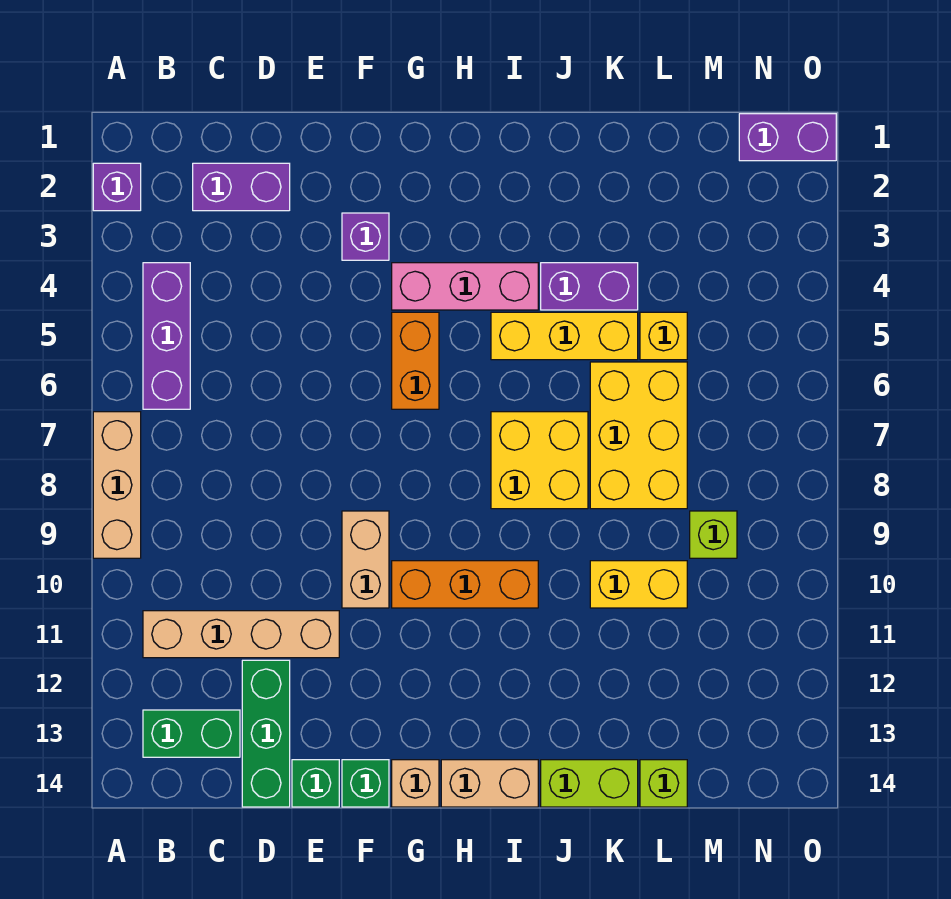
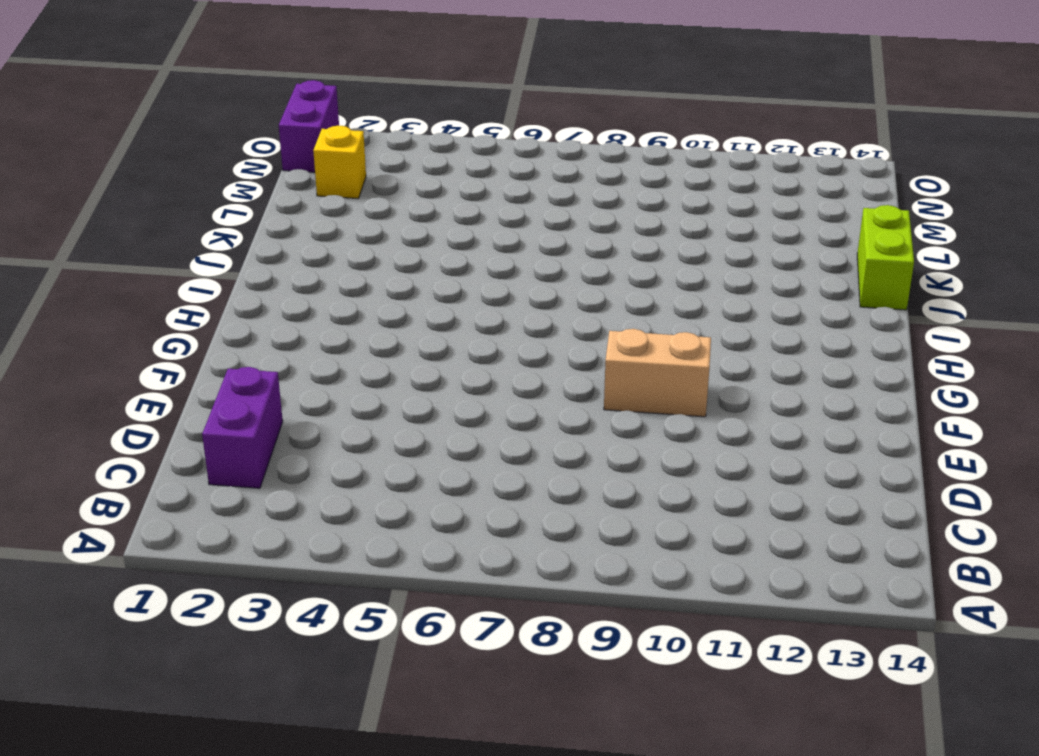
yellow brick M2 level 1 -> yellow brick L5 level 1
none -> purple brick A2 level 1
none -> tan brick A7:A9 level 1
none -> purple brick B4:B6 level 1

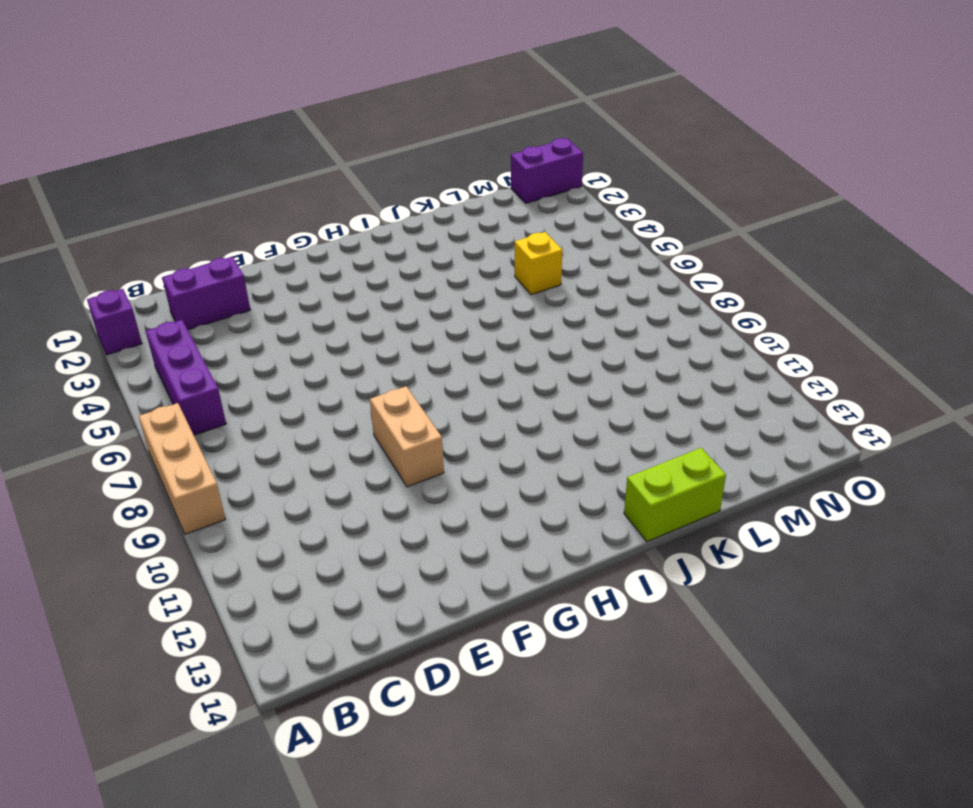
none -> tan brick B11:E11 level 1
none -> green brick B13:C13 level 1
none -> green brick D12:D14 level 1

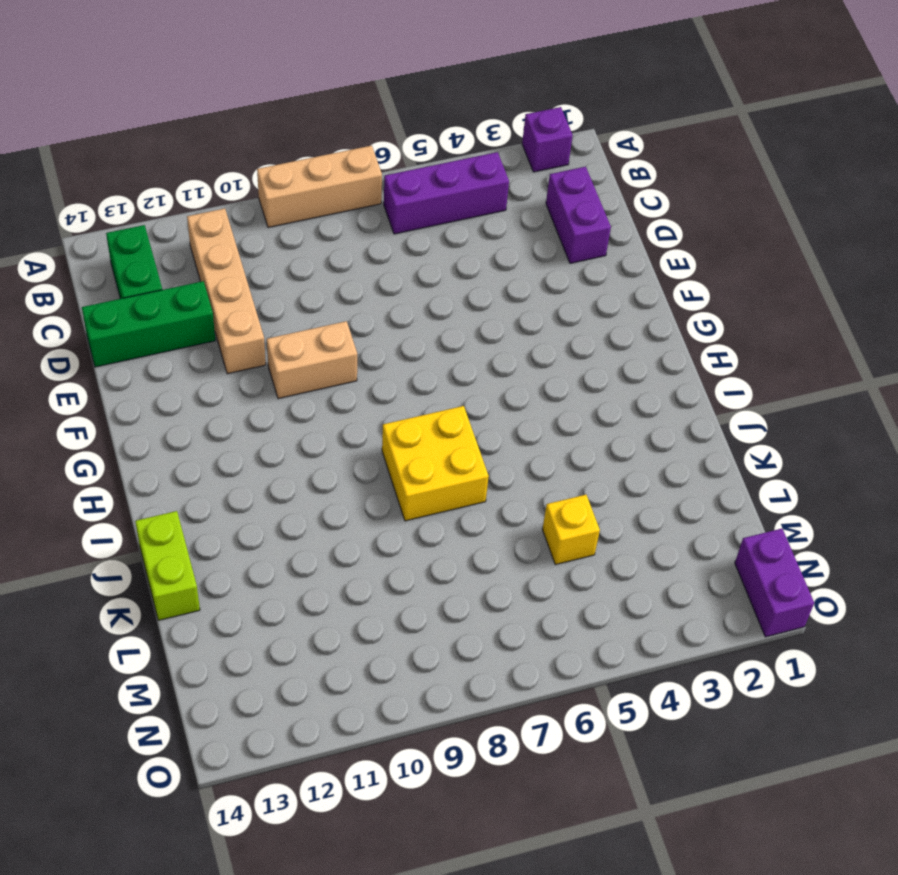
none -> green brick E14 level 1
none -> purple brick F3 level 1
none -> green brick F14 level 1

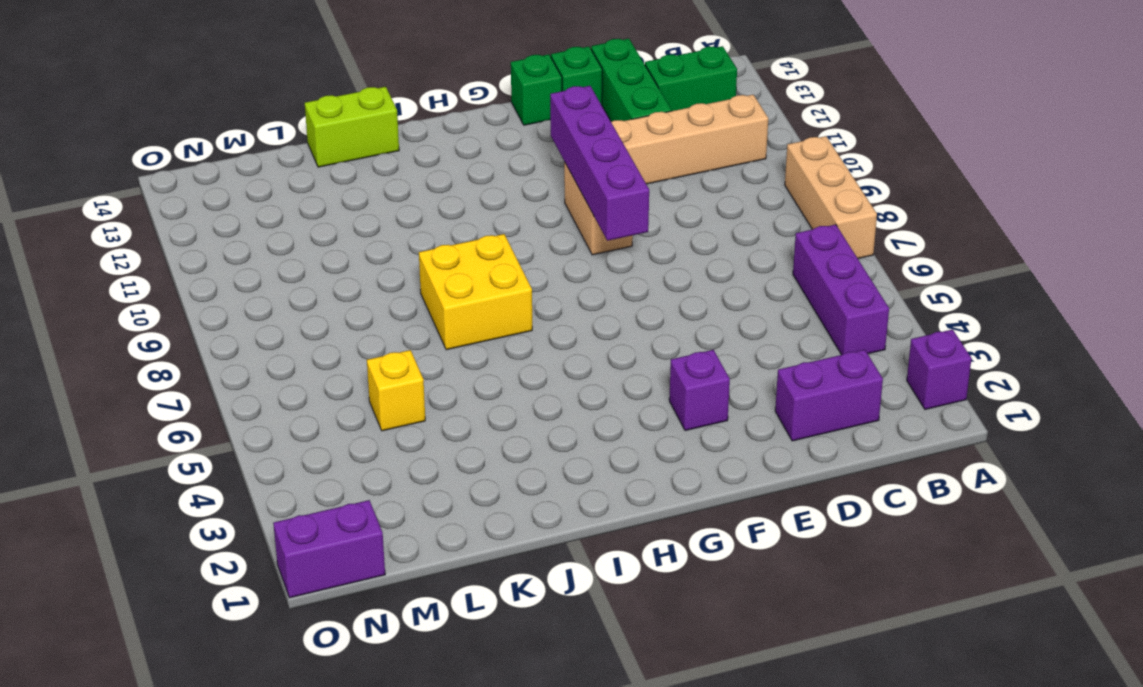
purple brick F8:F11 level 2 -> none
none -> pink brick G4:I4 level 1
none -> orange brick G5:G6 level 1
none -> orange brick G10:I10 level 1

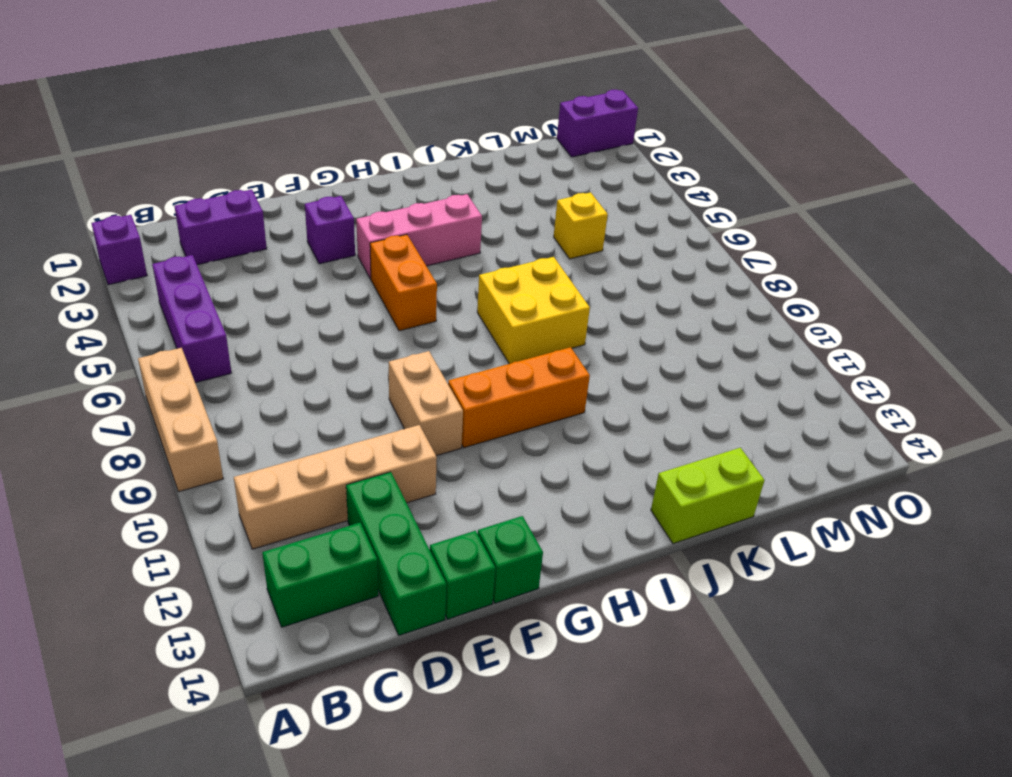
none -> tan brick G14 level 1
none -> tan brick H14:I14 level 1
none -> yellow brick I5:K5 level 1

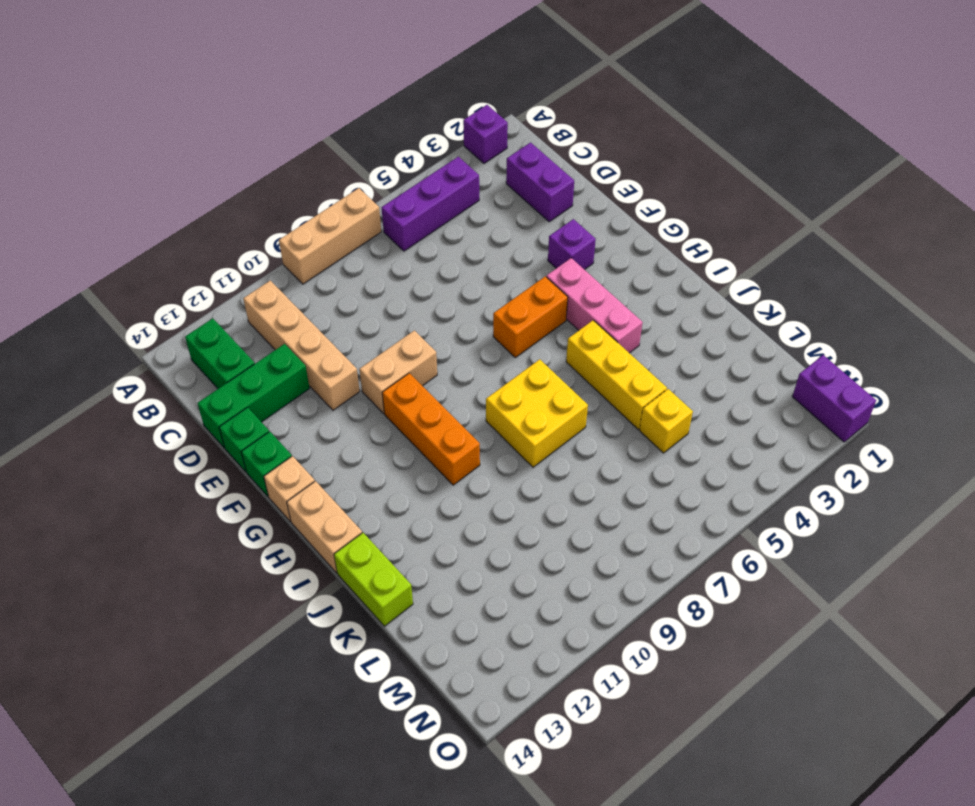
none -> purple brick J4:K4 level 1
none -> yellow brick K6:L8 level 1
none -> yellow brick K10:L10 level 1

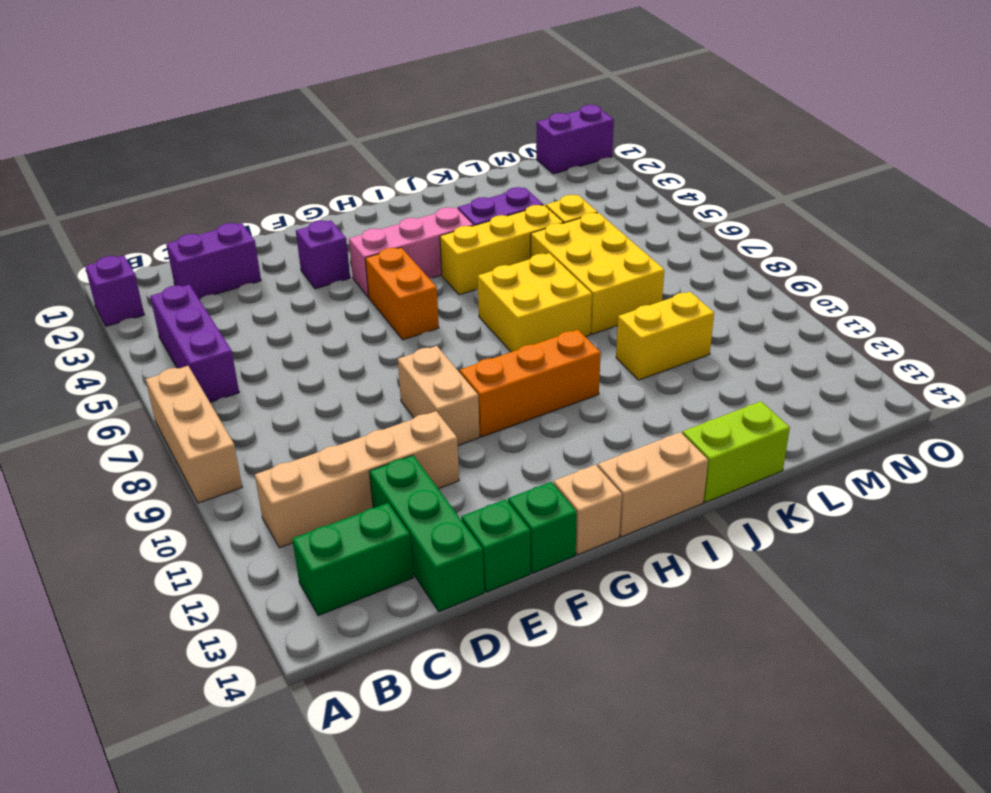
none -> lime brick L14 level 1
none -> lime brick M9 level 1

